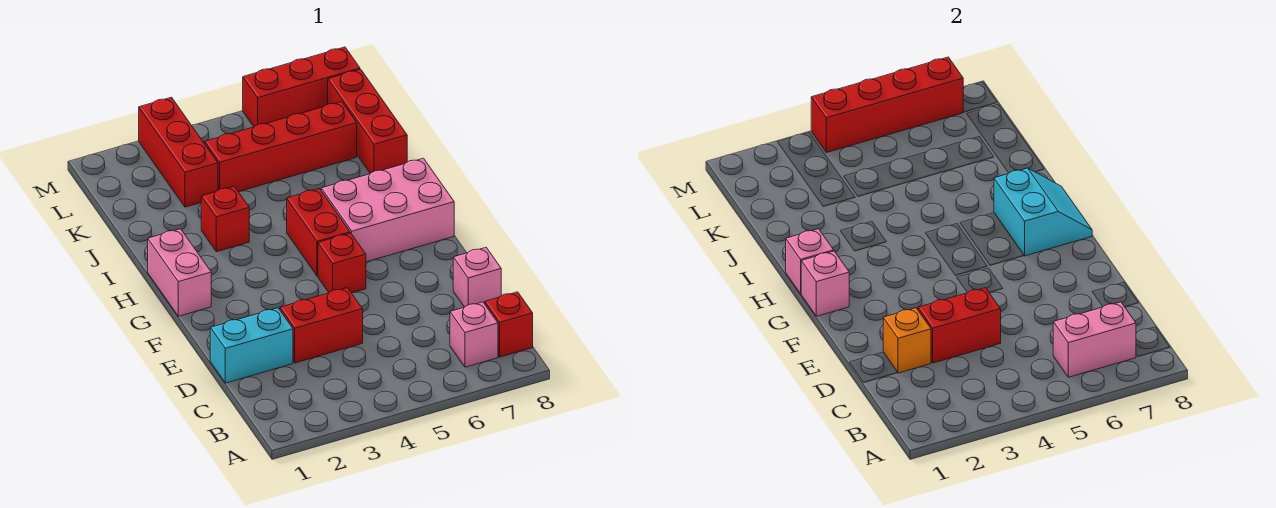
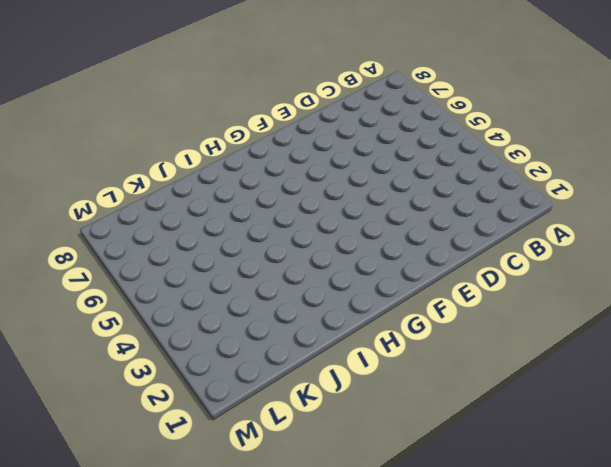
none -> pink brick B7 level 1
none -> red brick B8 level 1
none -> cyan brick D1:D2 level 1

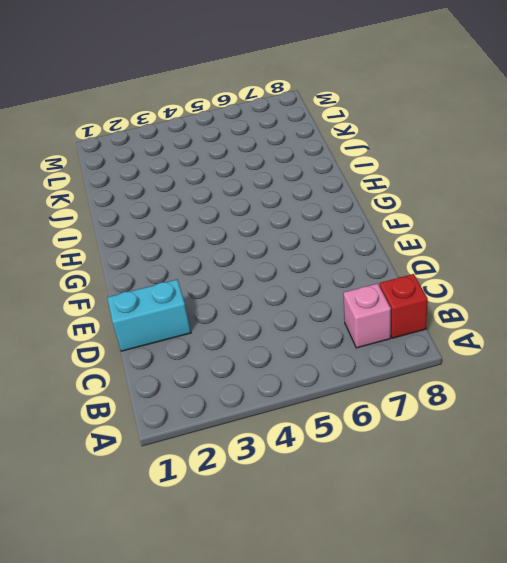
none -> red brick D3:D4 level 1
none -> pink brick D8 level 1
none -> red brick F5 level 1

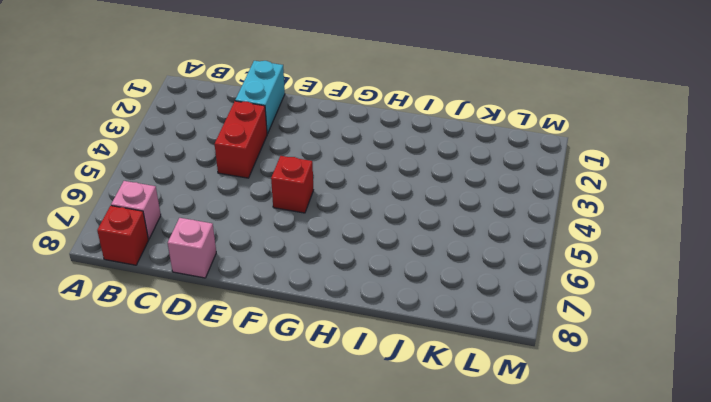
none -> pink brick G1:H1 level 1
none -> red brick G5:H5 level 1
none -> pink brick G6:H8 level 1

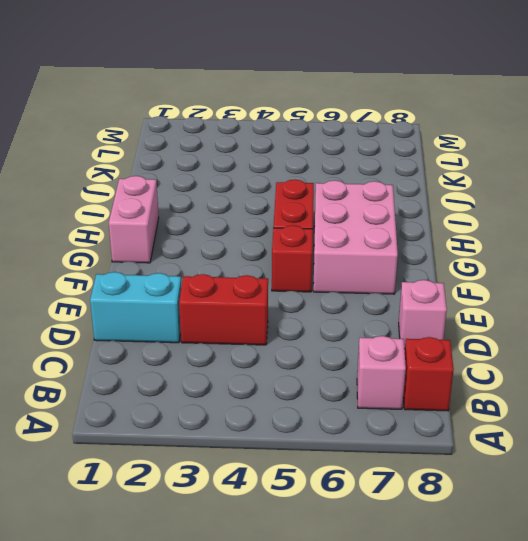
pink brick F6:H7 level 1 -> pink brick G6:H8 level 1
none -> red brick I3 level 1
none -> red brick J8:L8 level 1
none -> red brick K3:M3 level 1

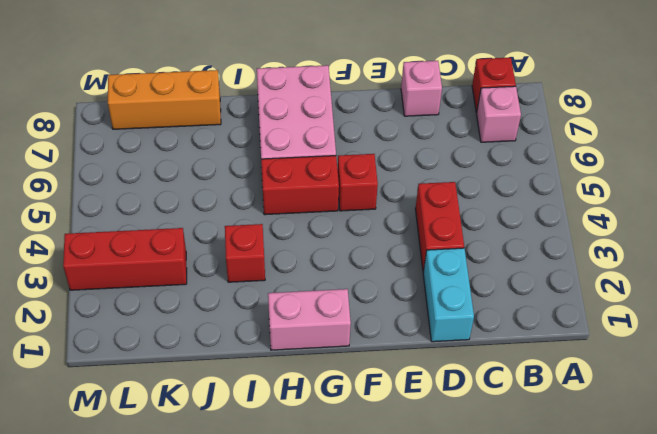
orange brick J8:L8 level 1 -> red brick J8:L8 level 1
none -> red brick K4:K7 level 1
none -> red brick M6:M8 level 1
none -> pink brick B6:B7 level 2

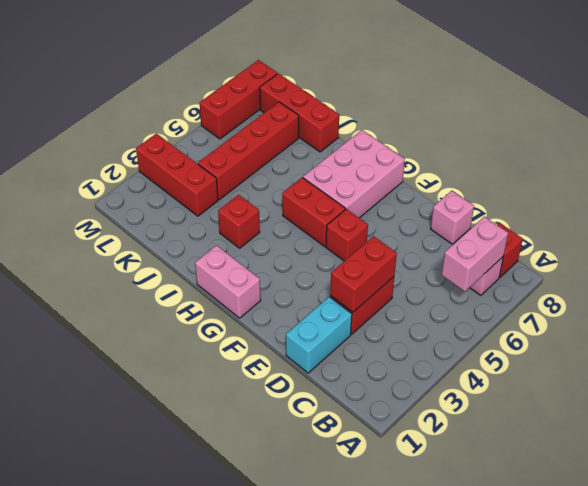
none -> orange brick D2 level 2
none -> pink brick G1 level 2
none -> cyan slope G7:H8 level 2 top 7

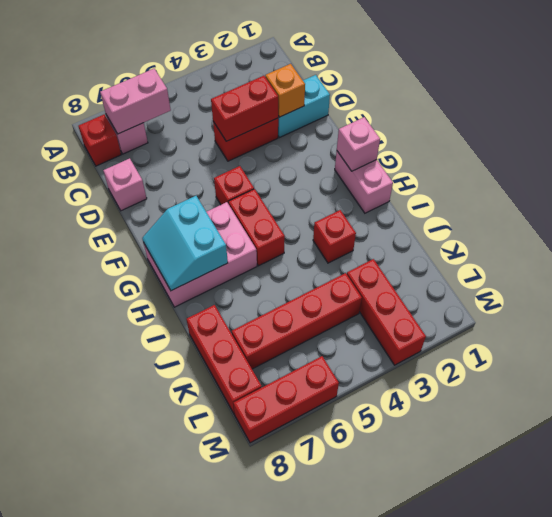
none -> pink brick H1 level 2
none -> red brick M4:M7 level 2

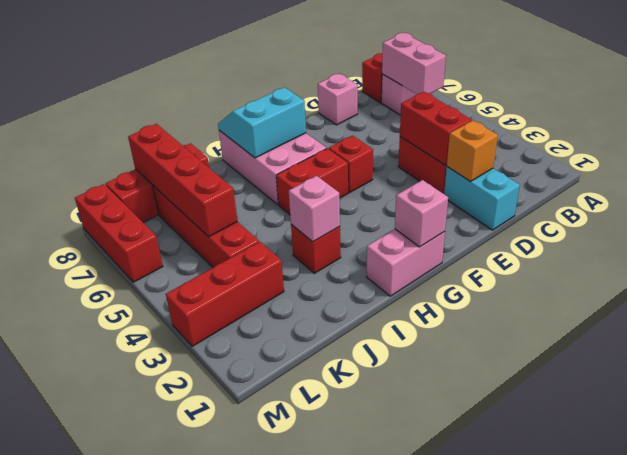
pink brick I3 level 2 -> pink brick H1 level 2
red brick K5:K8 level 2 -> red brick M4:M7 level 2

